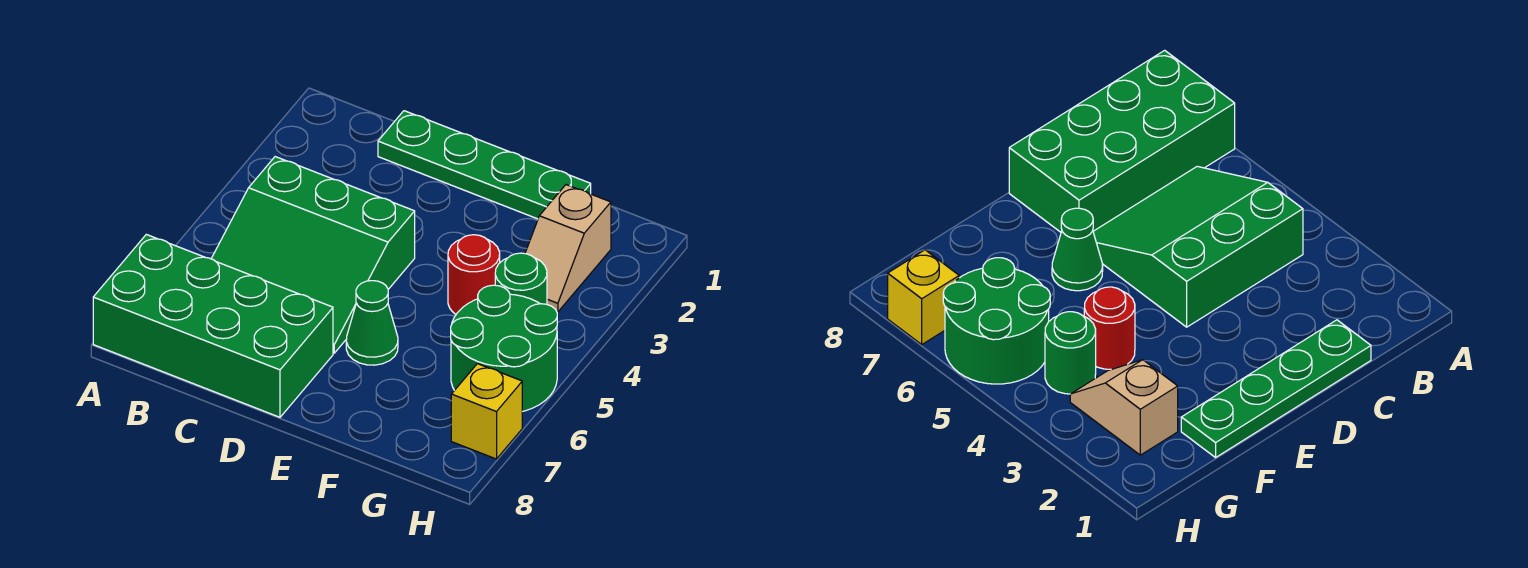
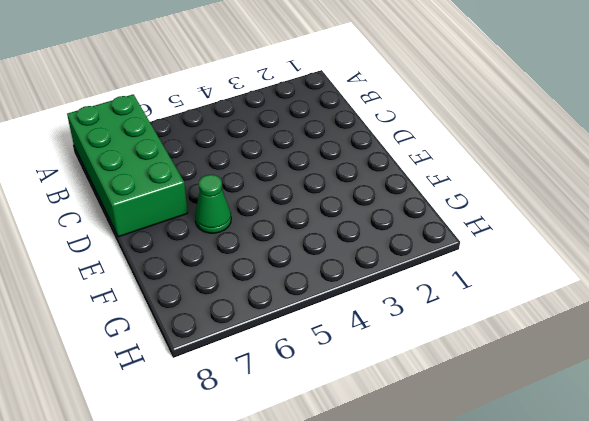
none -> green slope B4:D6 level 1 top 4
none -> green plate C1:F1 level 1

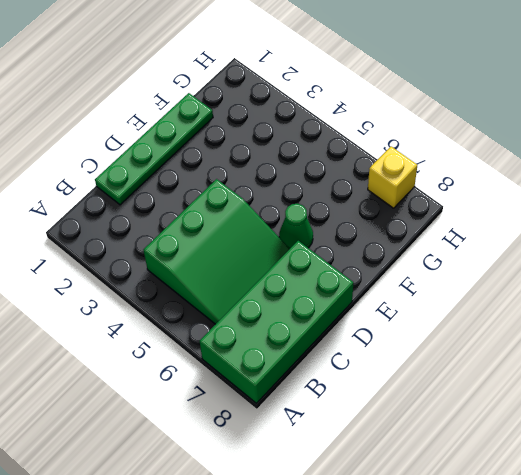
none -> red round brick F4 level 1
none -> tan slope G2:G3 level 1 top 2

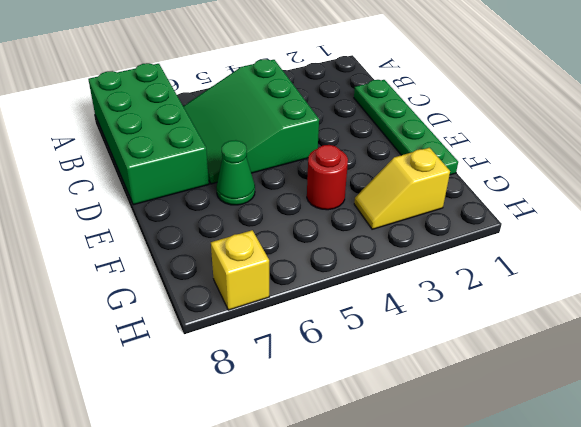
yellow slope G2:G3 level 1 top 2 -> tan slope G2:G3 level 1 top 2
none -> green round brick G4 level 1
none -> green round brick G5:H6 level 1

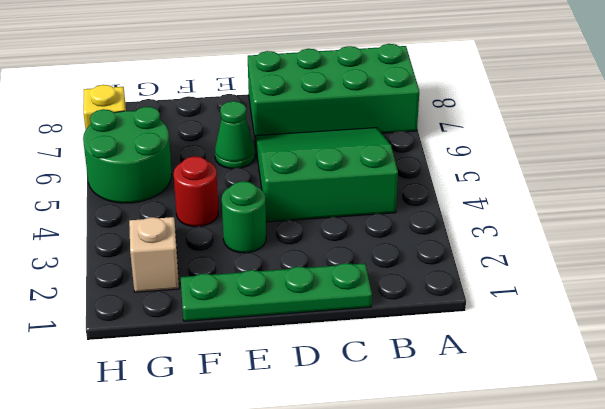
green round brick E3 level 1 -> green round brick G4 level 1

